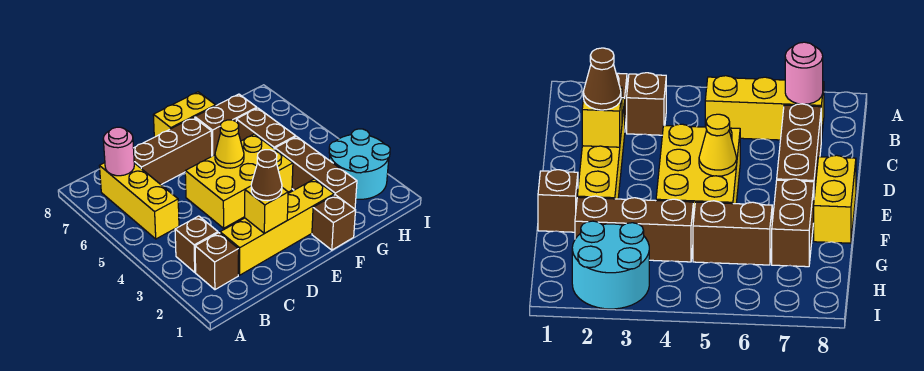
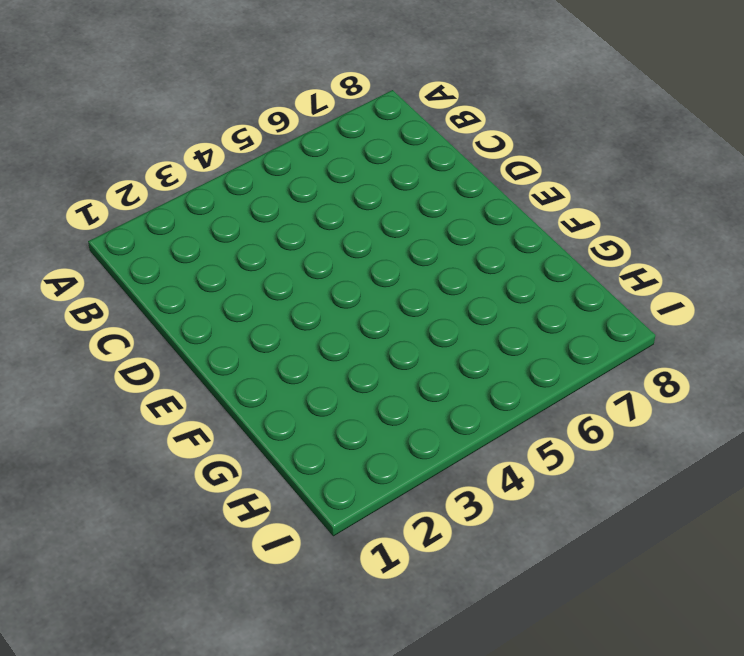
none -> brown brick B2 level 1
none -> brown brick B3 level 1
none -> yellow brick B5:B7 level 1

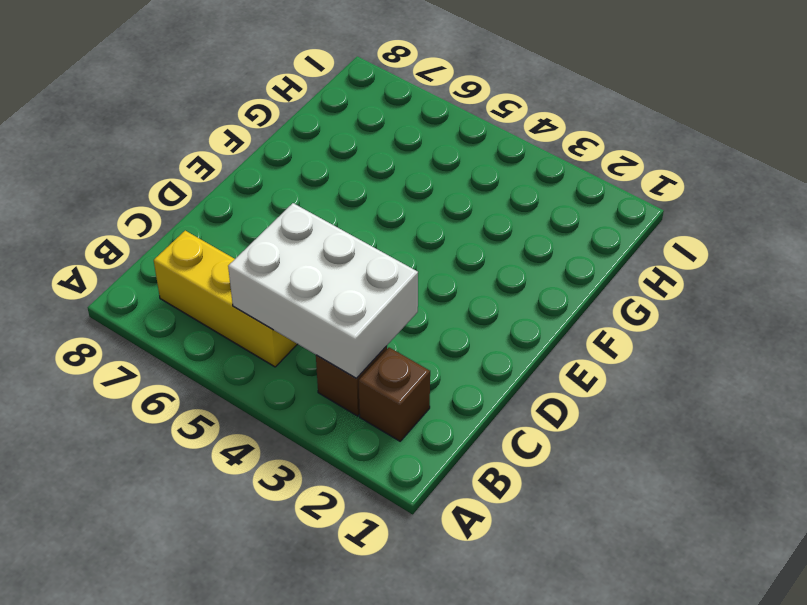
white brick B3:C5 level 2 -> none
none -> yellow brick C2:F2 level 1
none -> brown brick C7:E7 level 1
none -> yellow brick D4:F5 level 1

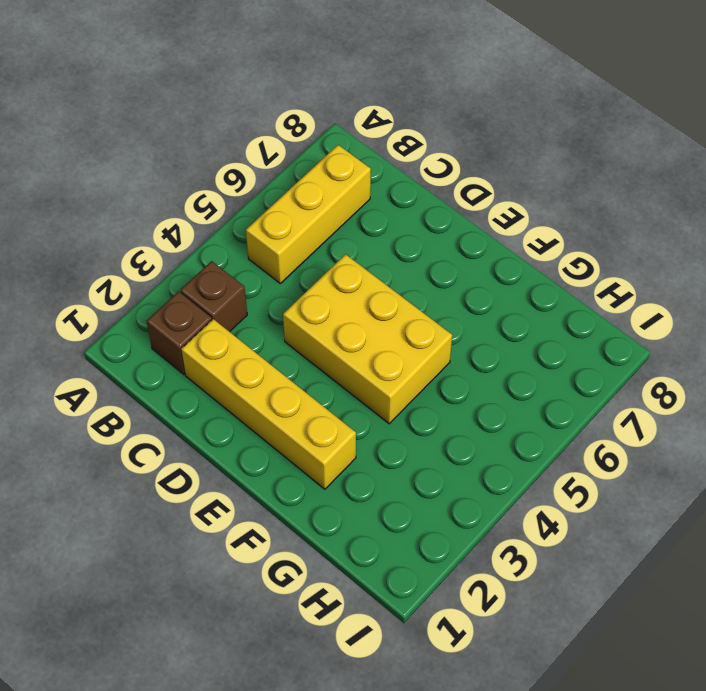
none -> brown brick C7:E7 level 1
none -> yellow brick E8:F8 level 1
none -> brown brick F1 level 1

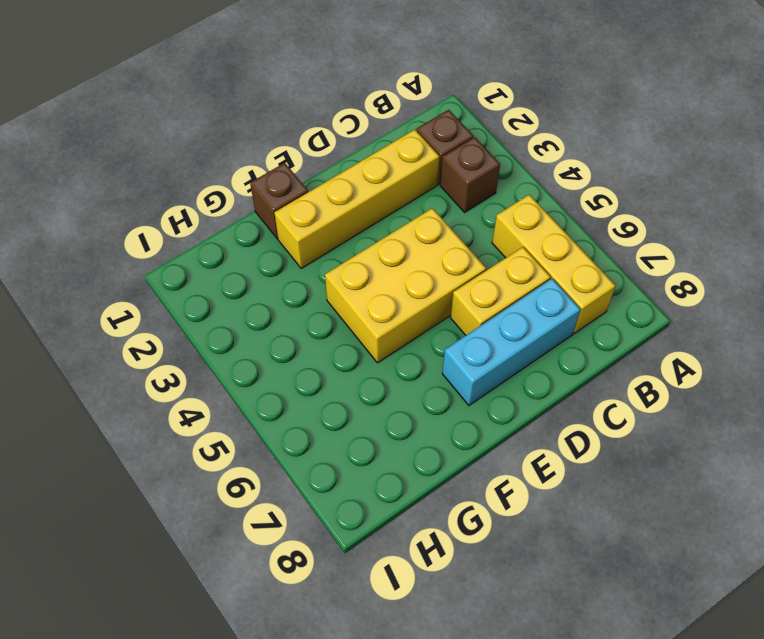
yellow brick C6:D6 level 1 -> yellow brick E8:F8 level 1
cyan brick C7:E7 level 1 -> brown brick C7:E7 level 1
none -> brown brick F7:G7 level 1
none -> brown brick G2:G4 level 1
none -> brown brick G5:G6 level 1

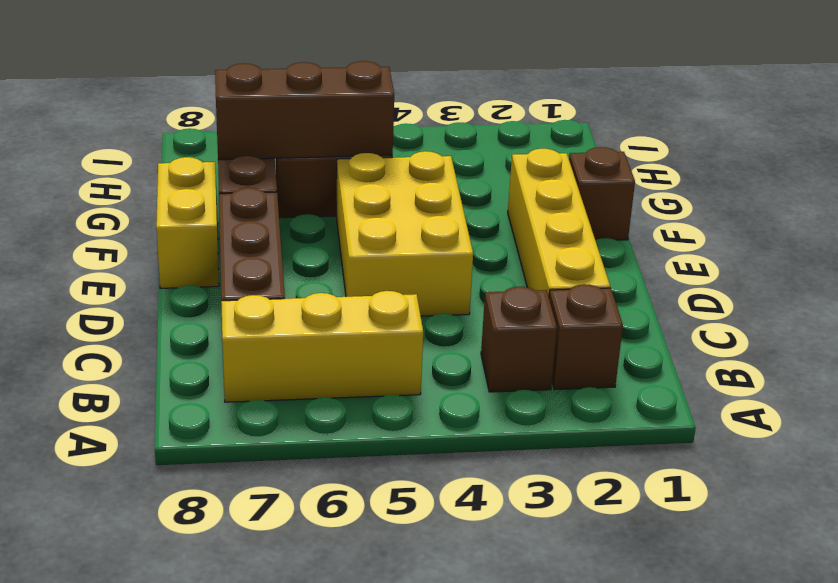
brown brick G5:G7 level 2 -> brown brick G2:G4 level 1
none -> cyan round brick H2:I3 level 1
none -> pink round brick B7 level 2
none -> yellow brick D2 level 2

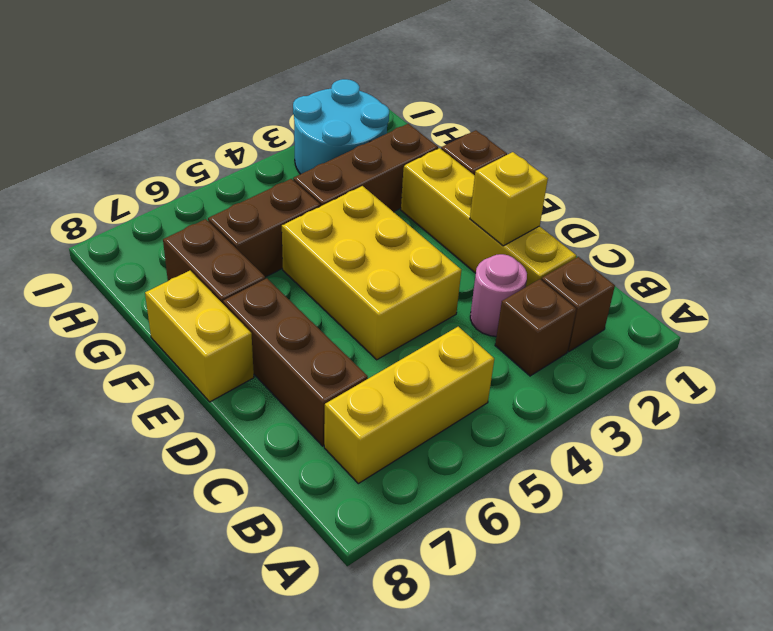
pink round brick C3 level 1 -> pink round brick B7 level 2
none -> yellow cone E5 level 2
none -> brown cone D2 level 3

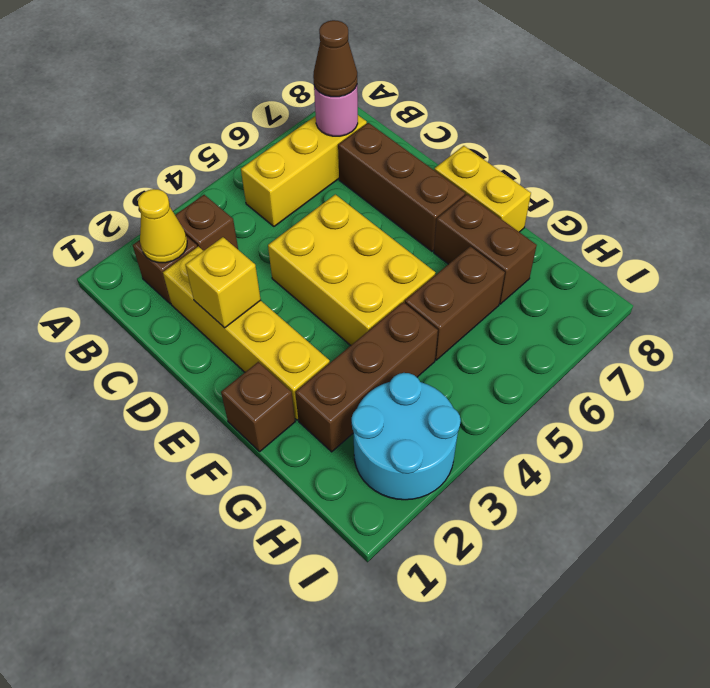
yellow cone B2 level 2 -> yellow cone E5 level 2
brown cone B7 level 3 -> brown cone D2 level 3

